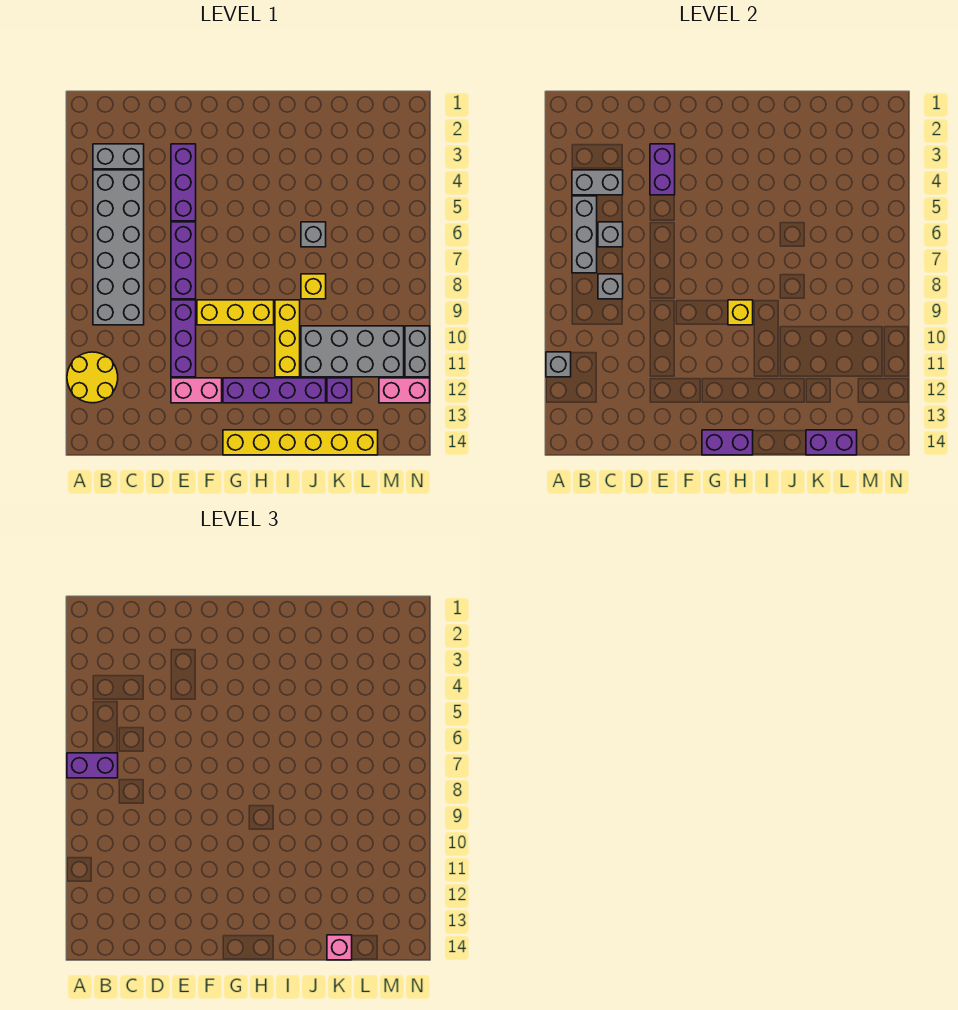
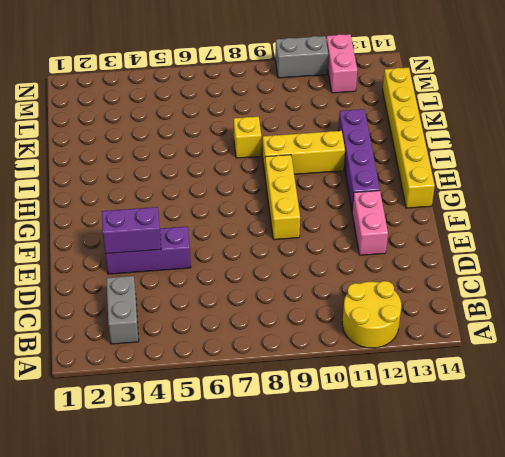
none -> grey brick B4:C9 level 1
none -> purple brick E6:E8 level 1
none -> purple brick E9:E11 level 1

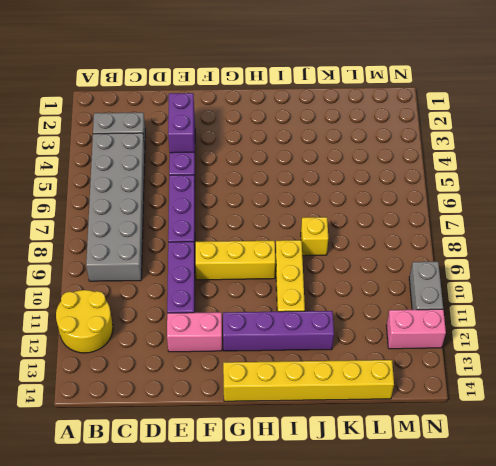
none -> grey brick J6 level 1
none -> grey brick J10:M11 level 1
none -> purple brick K12 level 1

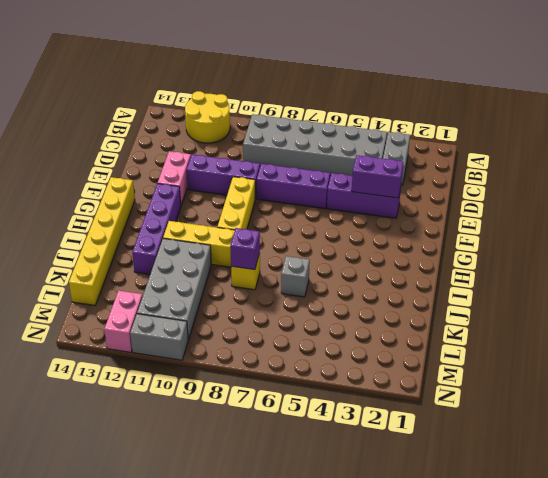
purple brick J8 level 2 -> purple brick K12 level 1
none -> grey brick A11 level 2
none -> grey brick B4:C4 level 2
none -> grey brick B5:B7 level 2

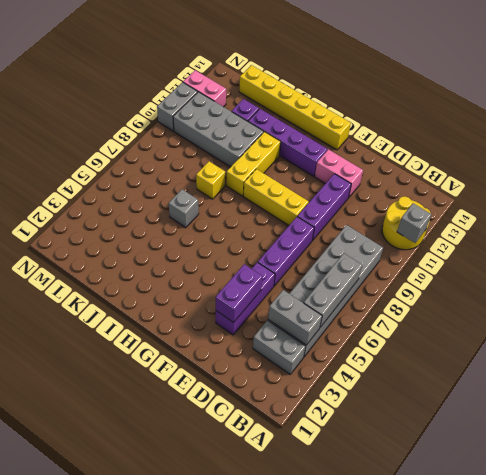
none -> grey brick C6 level 2
none -> grey brick C8 level 2
none -> purple brick G14:H14 level 2

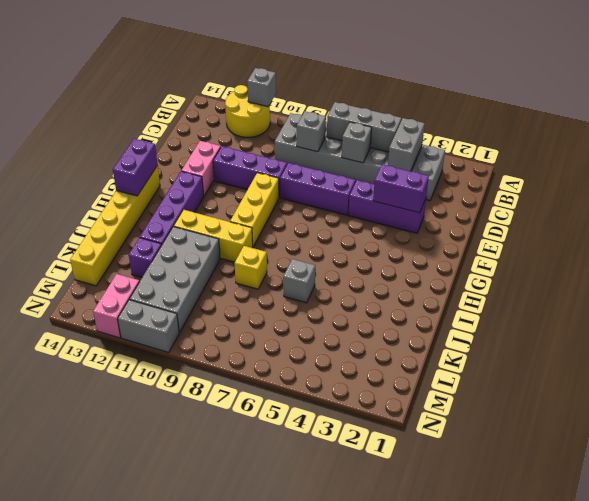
none -> yellow brick H9 level 2
none -> purple brick K14:L14 level 2
none -> purple brick A7:B7 level 3

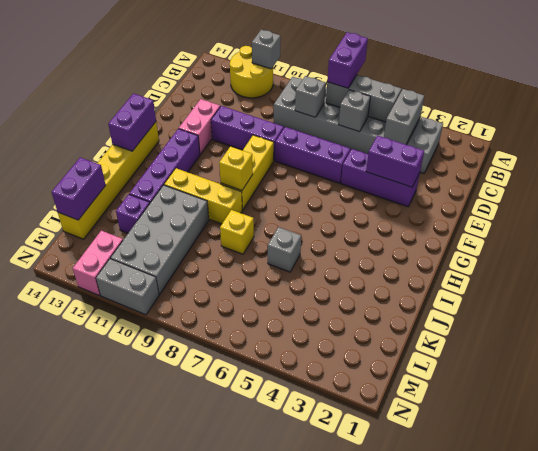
none -> pink brick K14 level 3

